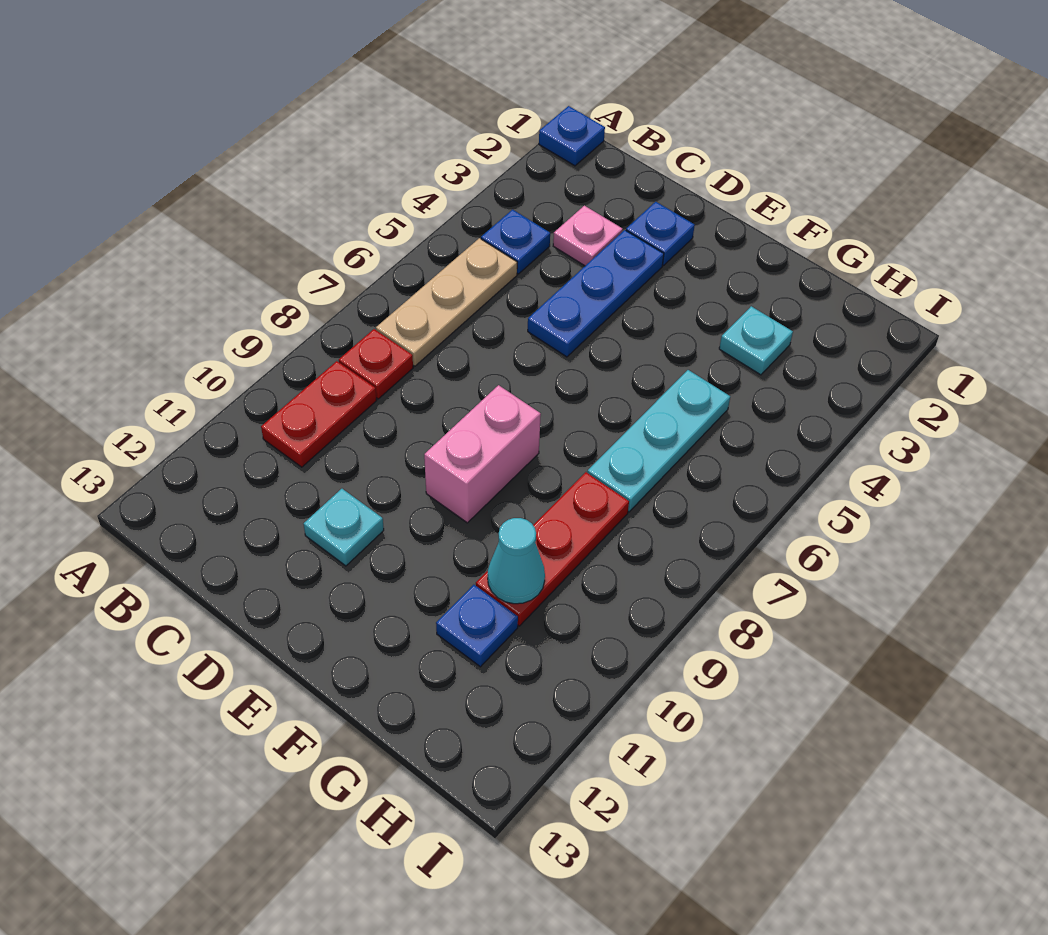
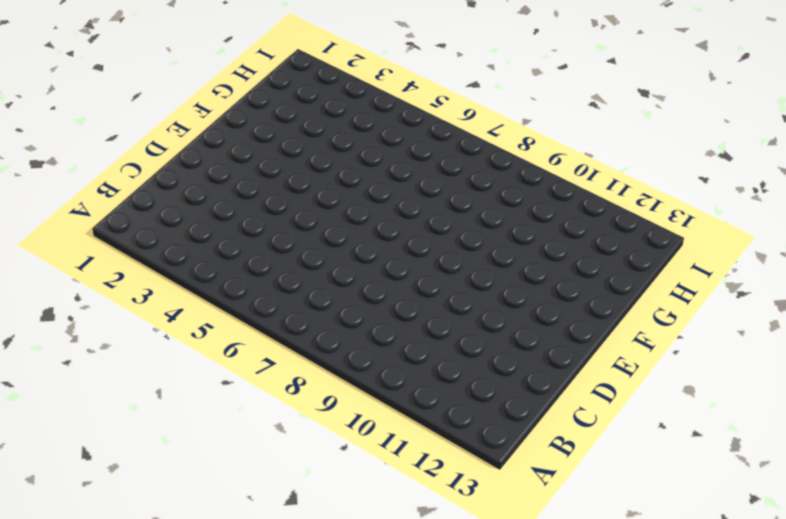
none -> blue plate A1 level 1
none -> blue plate B4 level 1
none -> tan plate B5:B7 level 1

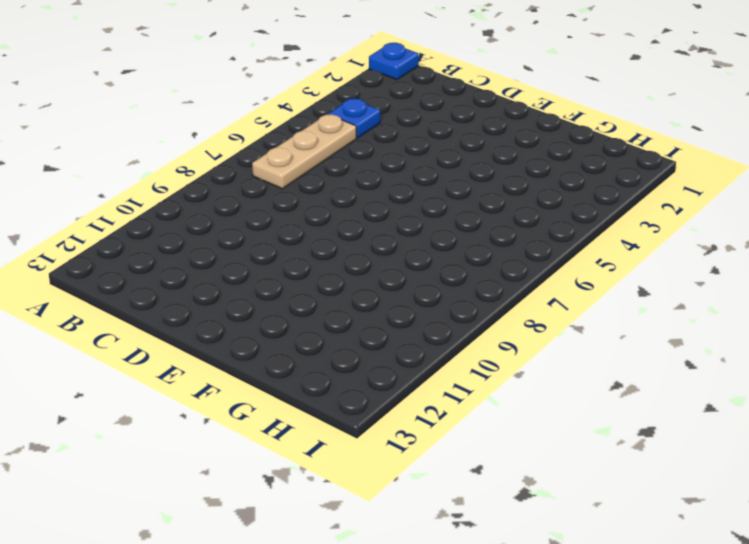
none -> red plate B8 level 1
none -> red plate B9:B10 level 1
none -> pink plate C3 level 1

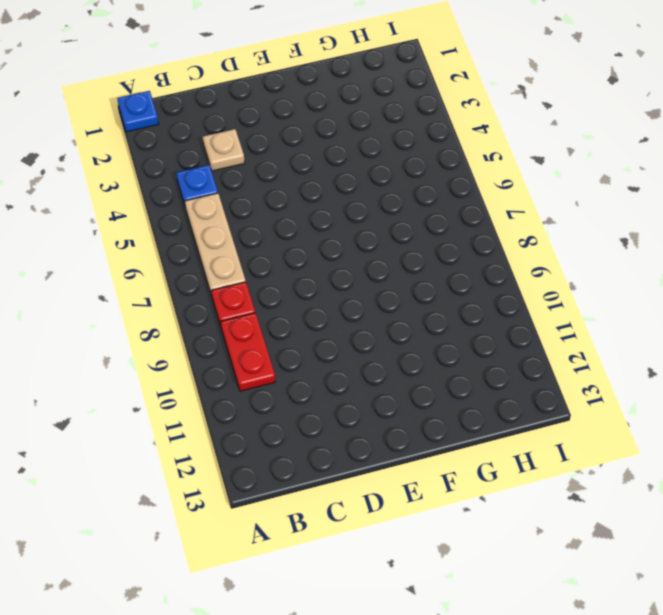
tan plate C3 level 1 -> pink plate C3 level 1
none -> blue plate D2 level 1
none -> blue plate D3:D5 level 1
none -> cyan plate D11 level 1

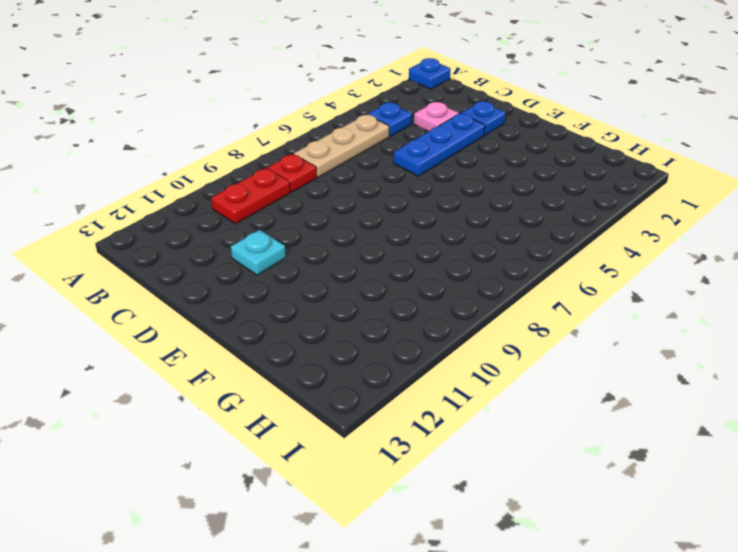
none -> pink brick E8:E9 level 1
none -> cyan plate G3 level 1
none -> cyan plate G5:G7 level 1

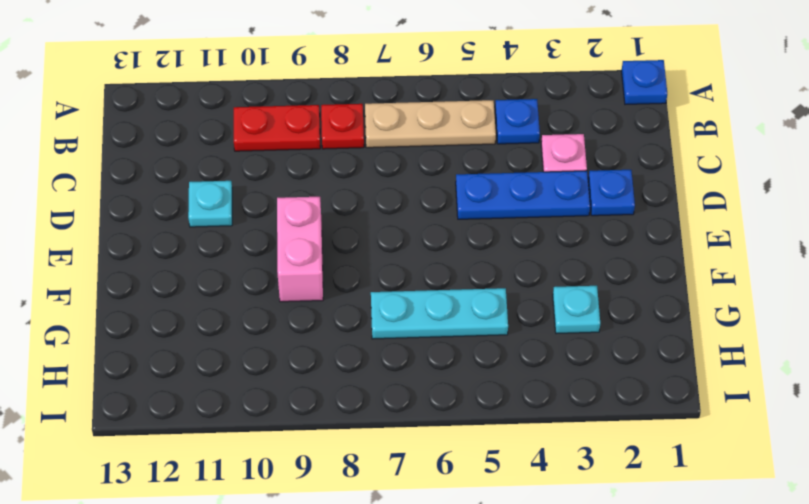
pink brick E9:F9 level 1 -> pink brick E8:E9 level 1
none -> red plate G8:G10 level 1
none -> blue plate G11 level 1
none -> cyan cone G10 level 2

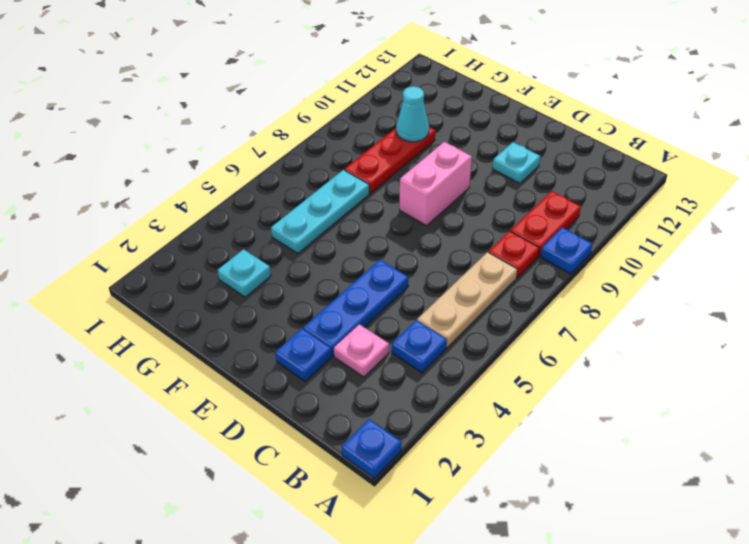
blue plate A9 level 1 -> blue plate G11 level 1

